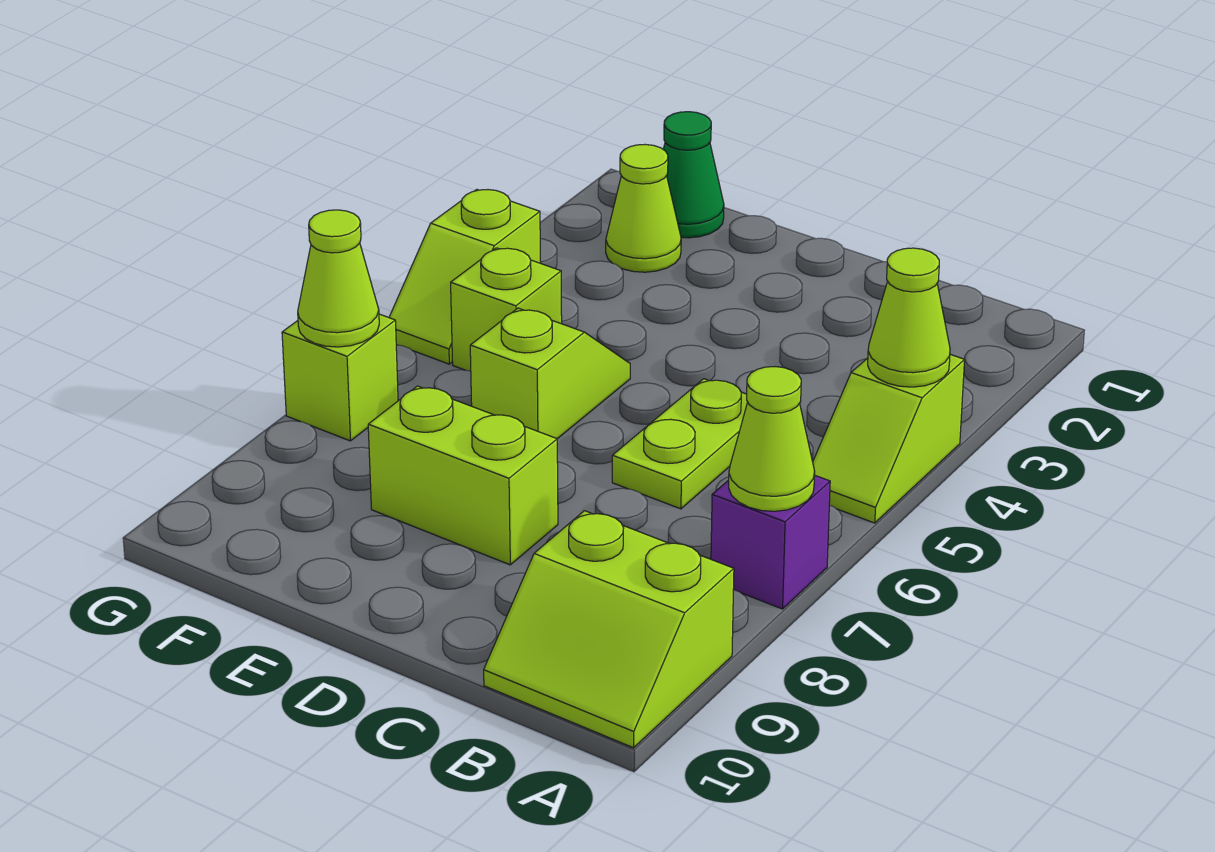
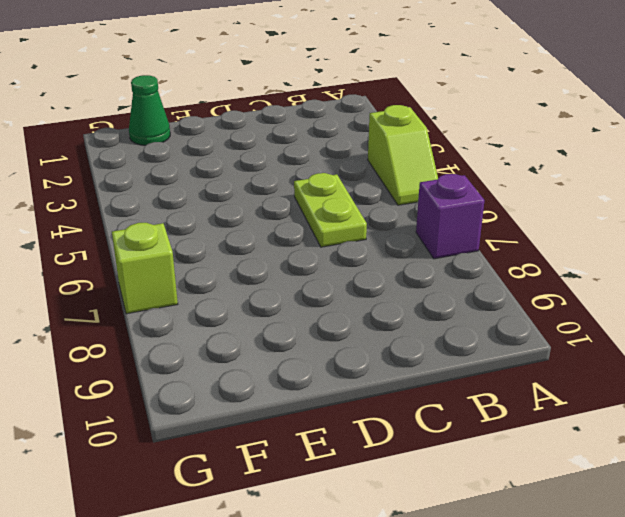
none -> lime slope A9:B10 level 1 top 9
none -> lime brick D8:E8 level 1
none -> lime slope E5:E6 level 1 top 6

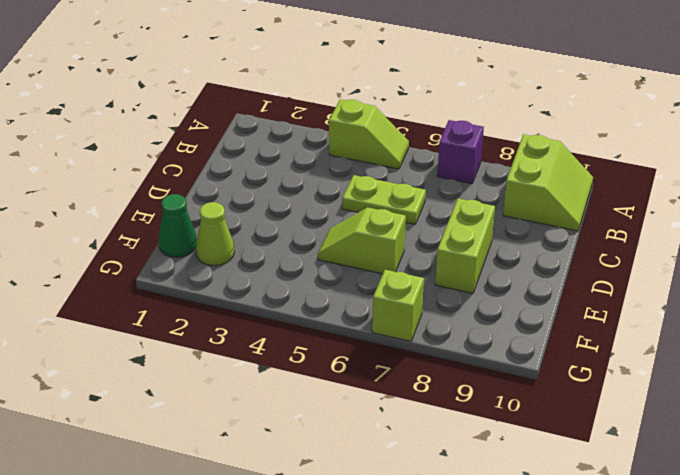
none -> lime brick F5 level 1
none -> lime slope G4:G5 level 1 top 4
none -> lime cone A4 level 2

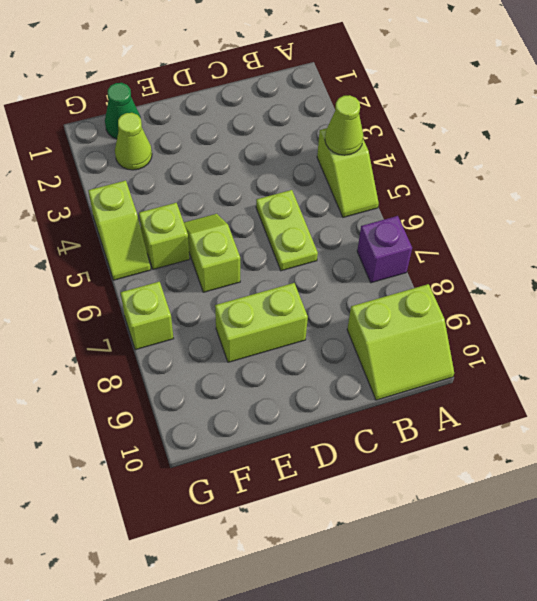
none -> lime cone A7 level 2
none -> lime cone G7 level 2

